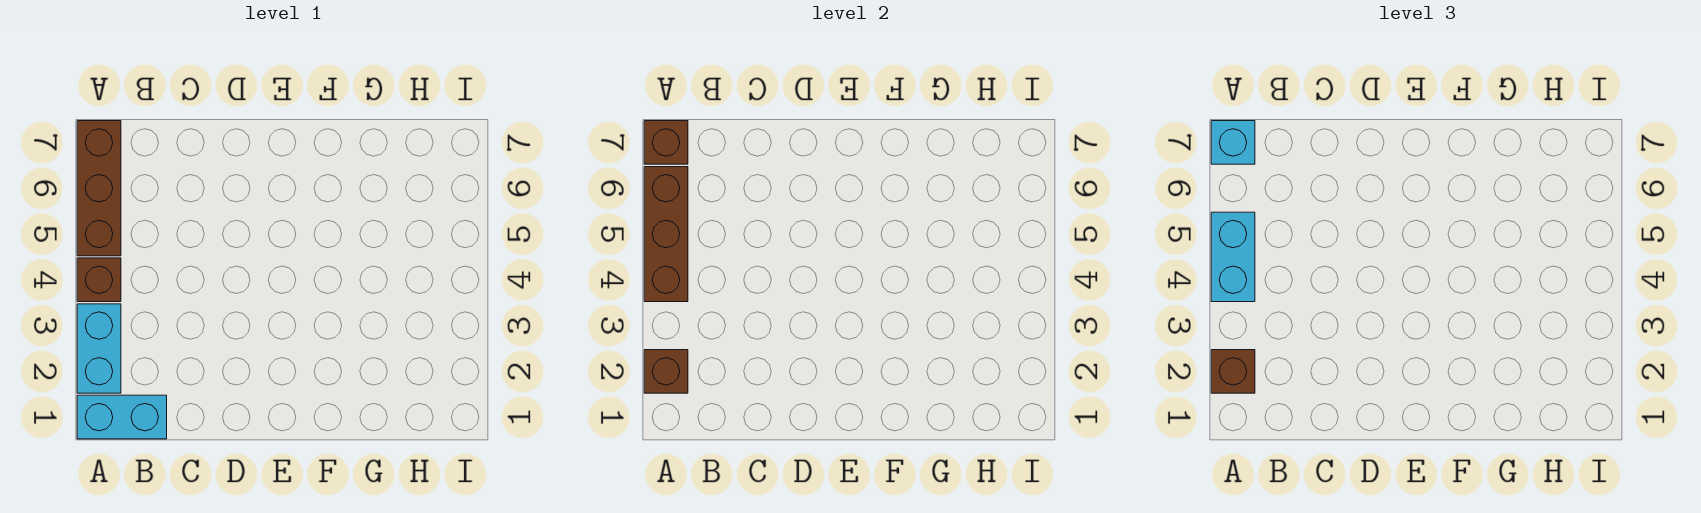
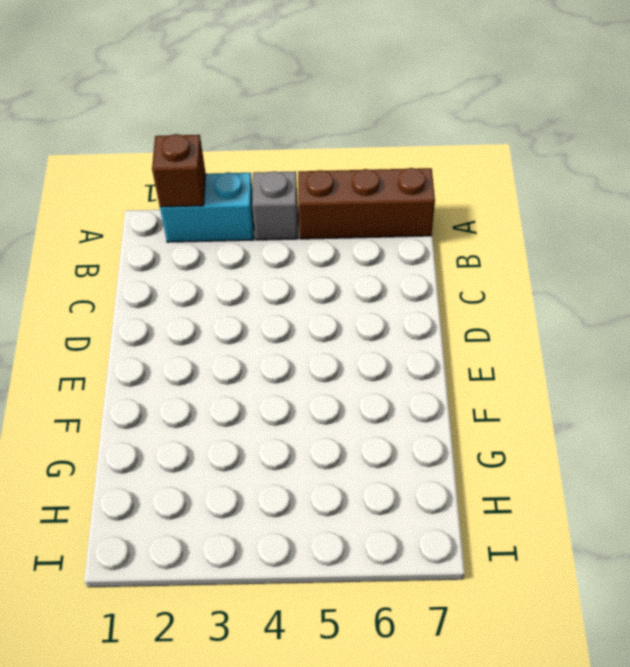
grey brick A4 level 1 -> brown brick A4 level 1
none -> cyan brick A1:B1 level 1
none -> brown brick A4:A6 level 2

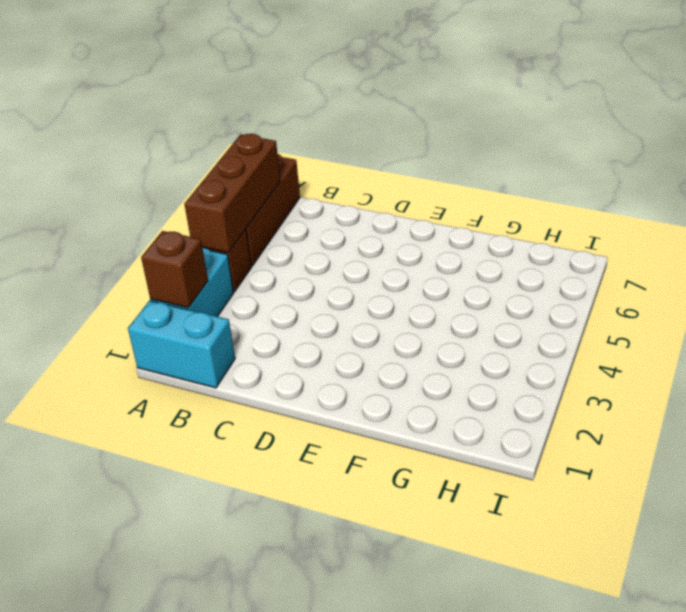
none -> brown brick A7 level 2
none -> brown brick A2 level 3

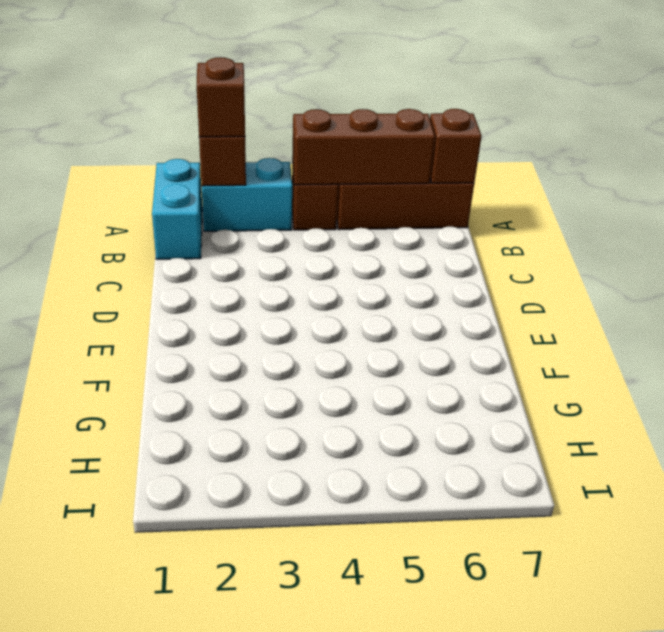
none -> cyan brick A4:A5 level 3
none -> cyan brick A7 level 3

